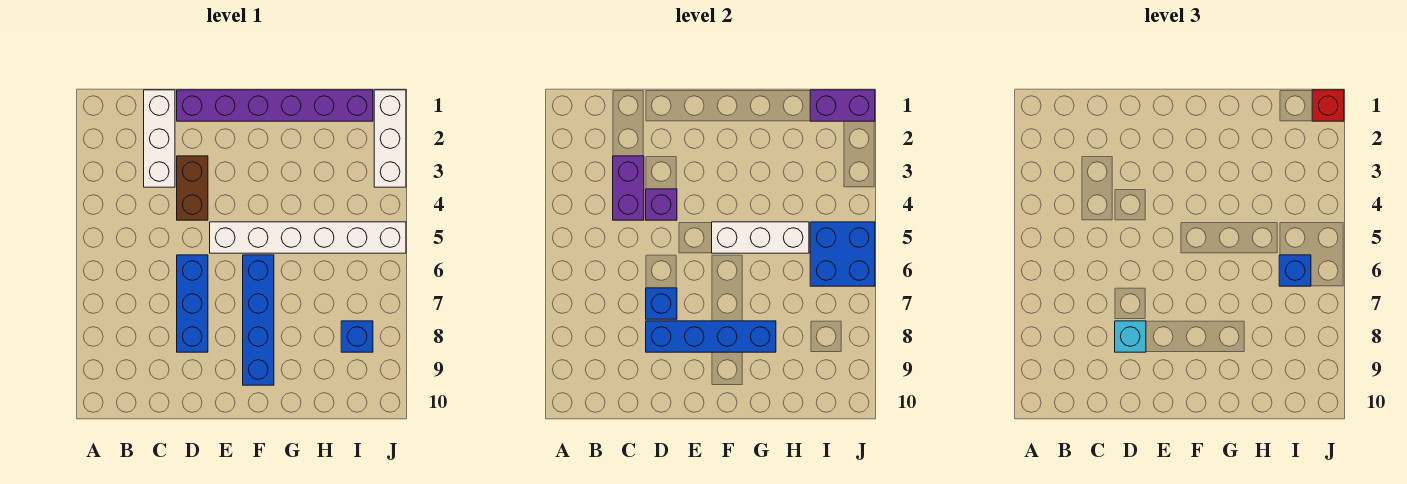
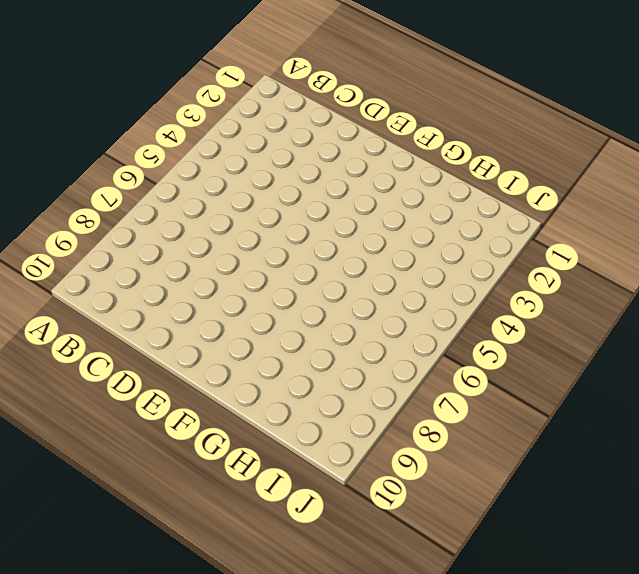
none -> white brick C1:C3 level 1
none -> purple brick D1:I1 level 1
none -> brown brick D3:D4 level 1

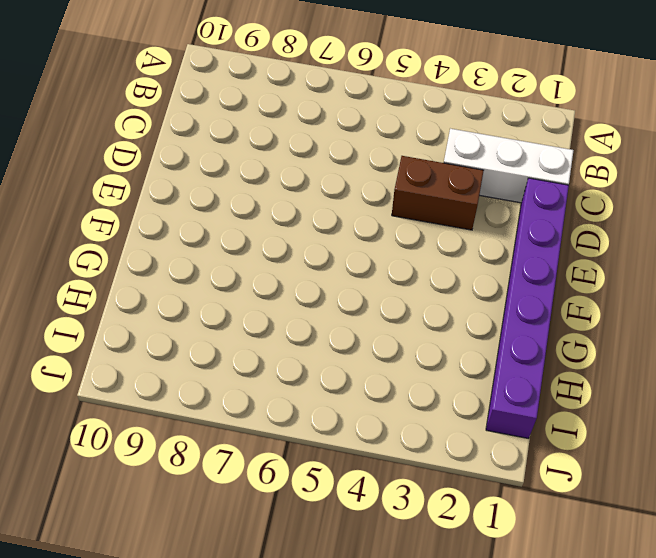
none -> blue brick D6:D8 level 1
none -> white brick E5:J5 level 1
none -> blue brick F6:F9 level 1

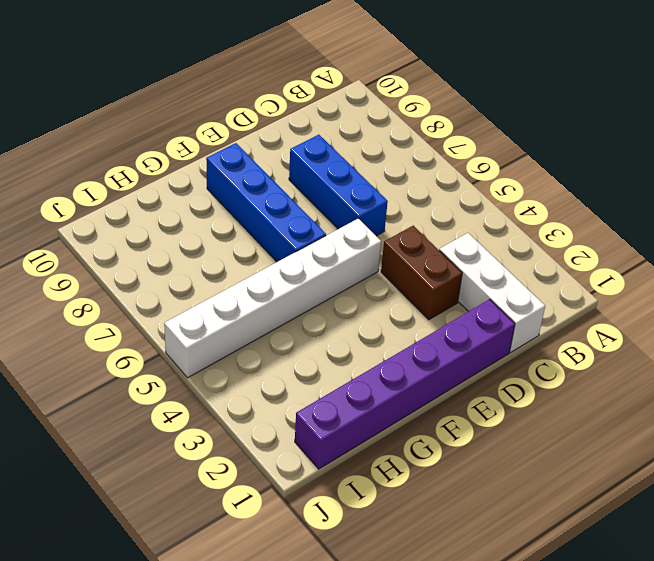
none -> blue brick I8 level 1
none -> white brick J1:J3 level 1
none -> purple brick C3:C4 level 2

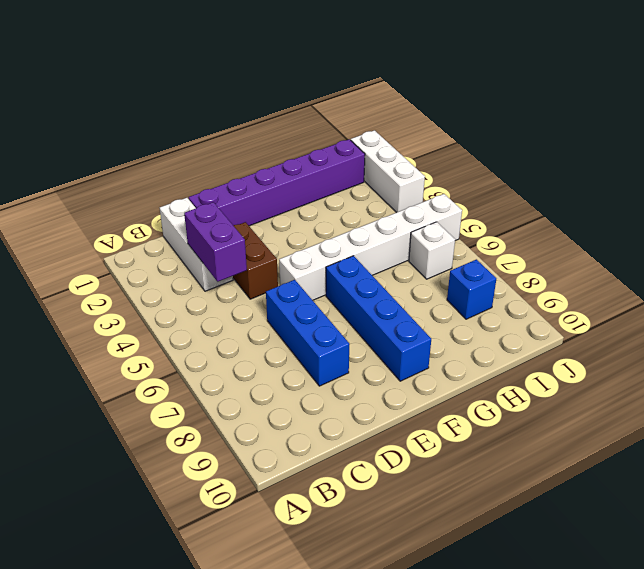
white brick I6 level 1 -> none
none -> purple brick D4 level 2
none -> blue brick D7 level 2
none -> blue brick D8:G8 level 2

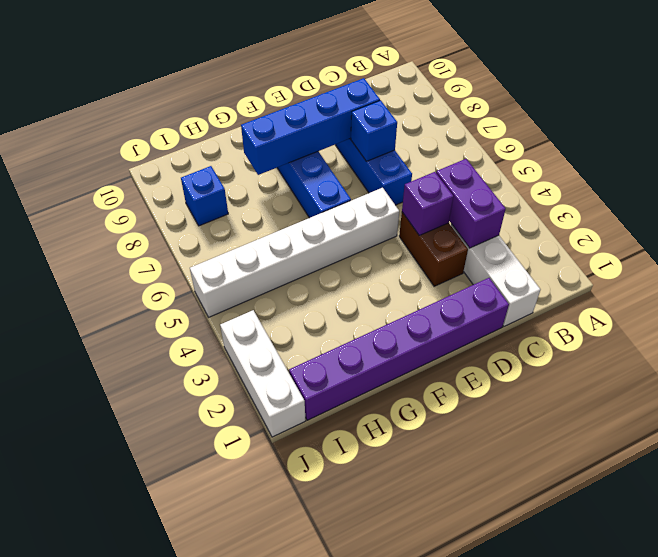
none -> white brick F5:H5 level 2
none -> purple brick I1:J1 level 2
none -> blue brick I5:J6 level 2

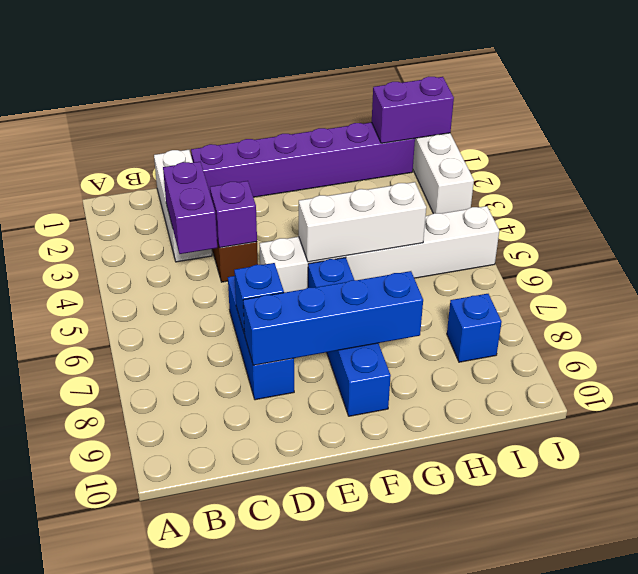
none -> blue brick I5:J6 level 2
none -> cyan brick D8 level 3
none -> blue brick I6 level 3

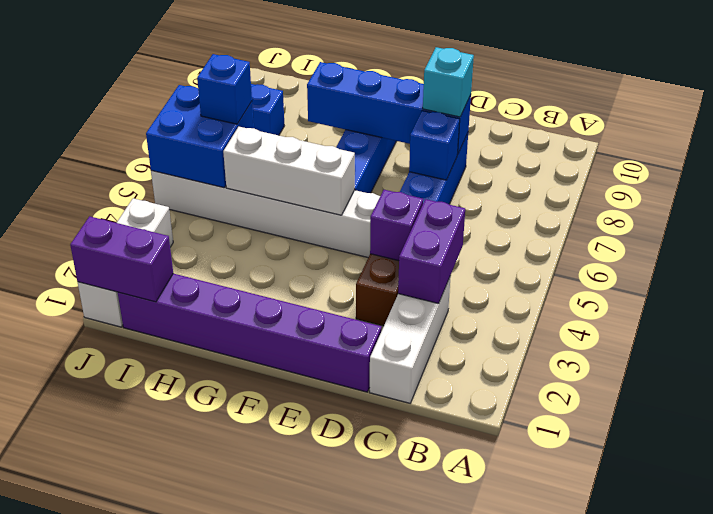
none -> red brick J1 level 3

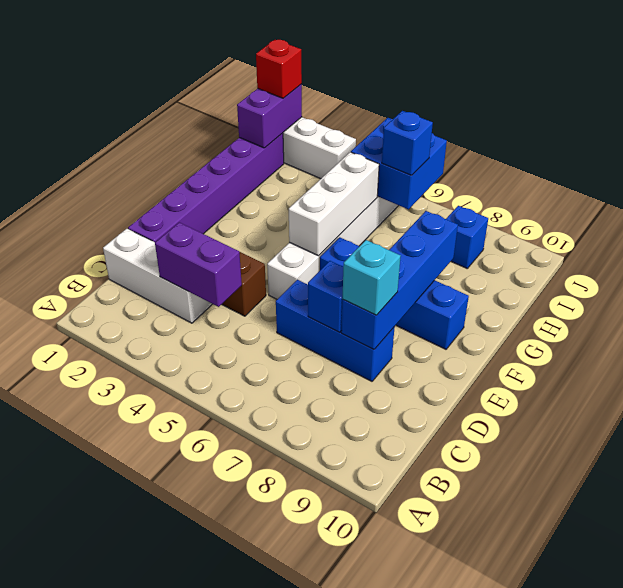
none -> purple brick D4 level 2

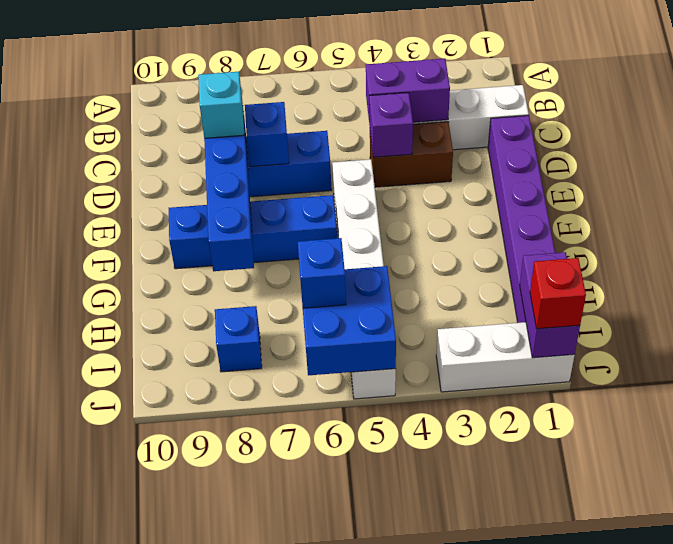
none -> white brick F5:H5 level 2

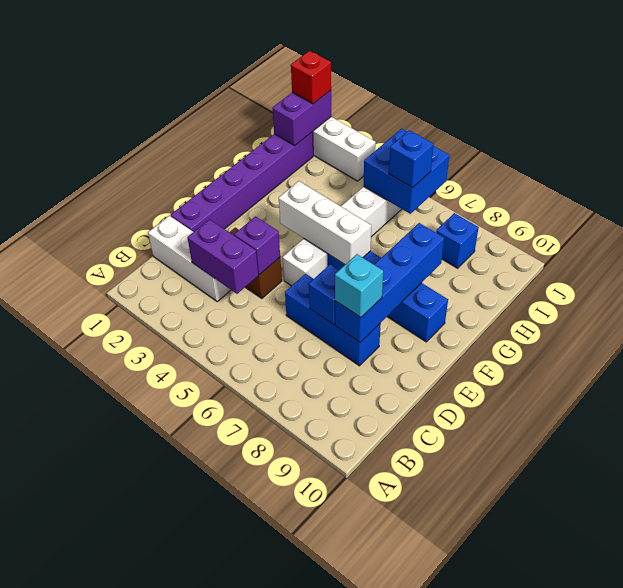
white brick F4:F6 level 2 -> white brick F5:H5 level 2

